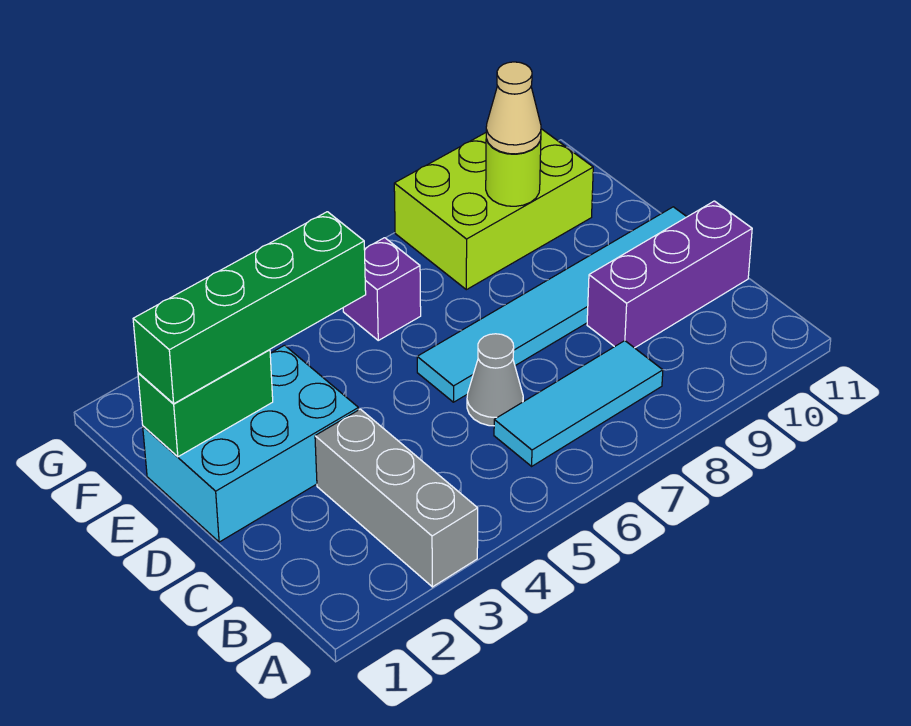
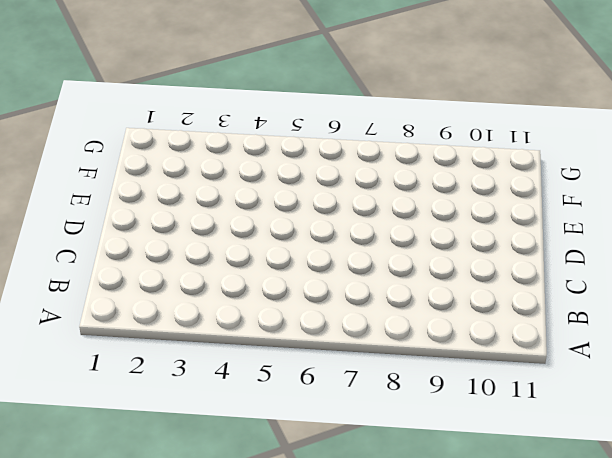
none -> grey brick A3:C3 level 1
none -> cyan tile B6:B8 level 1
none -> grey cone C6 level 1

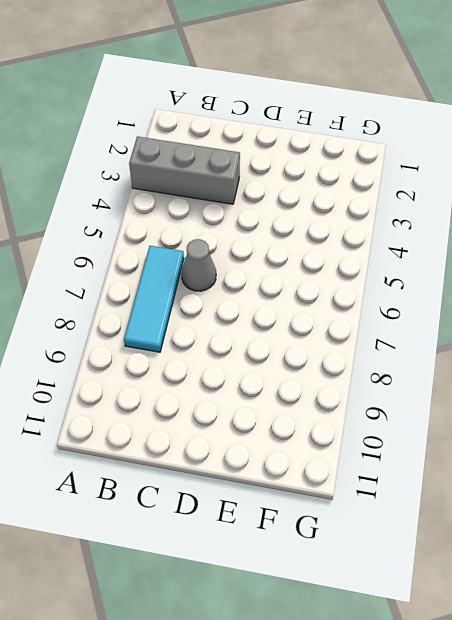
none -> purple brick C9:C11 level 1
none -> cyan brick D1:E3 level 1
none -> cyan tile D6:D11 level 1

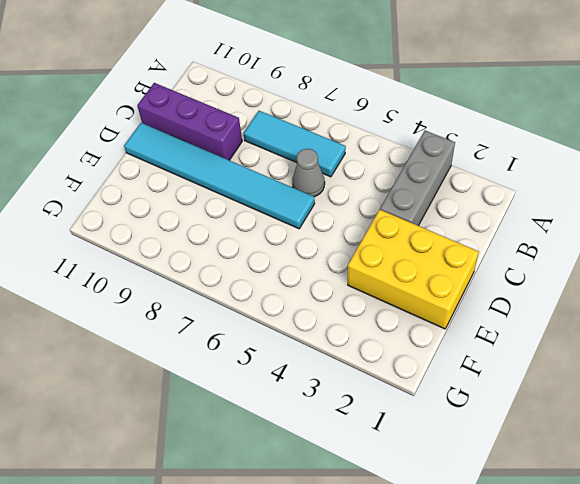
yellow brick D1:E3 level 1 -> cyan brick D1:E3 level 1
none -> purple brick F6 level 1
none -> lime brick F8:G10 level 1
none -> green brick E1:E2 level 2

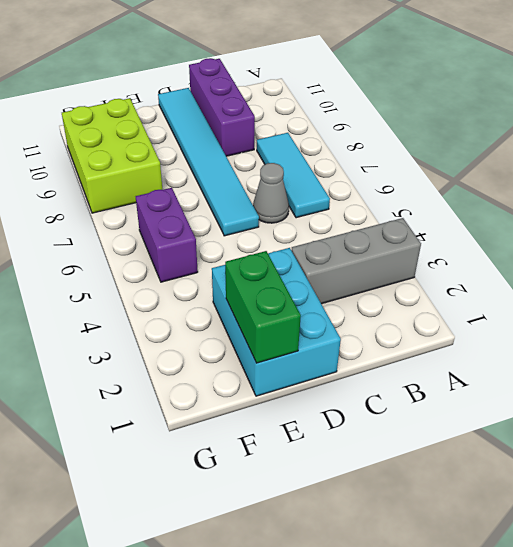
purple brick F5:F6 level 1 -> purple brick F6 level 1
none -> lime round brick F9 level 2
none -> green brick E1:E4 level 3
none -> tan cone F9 level 3

